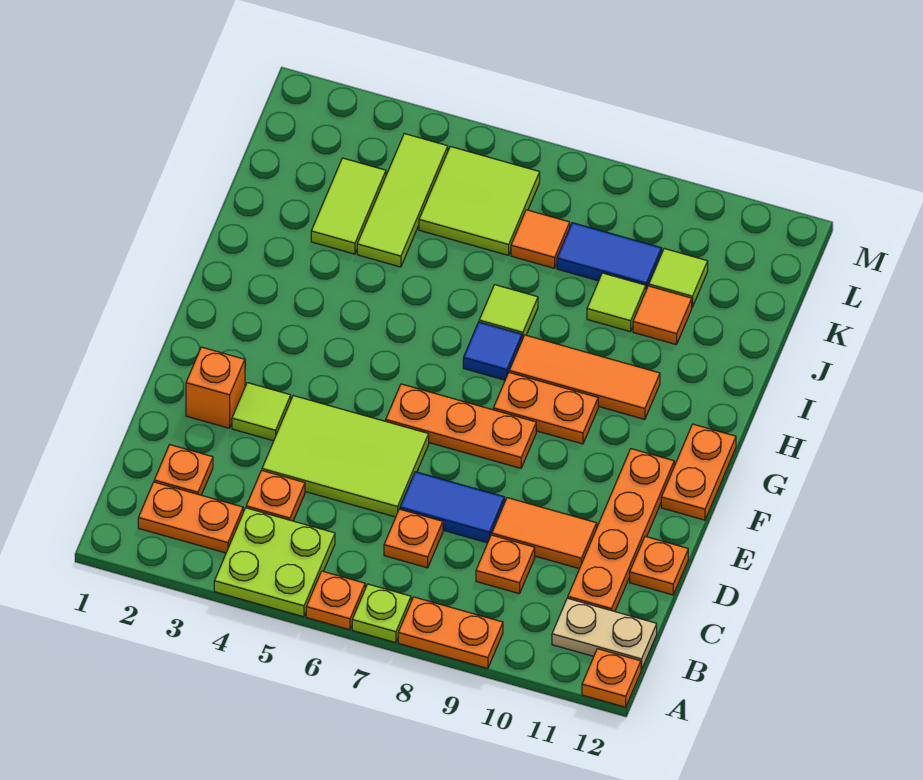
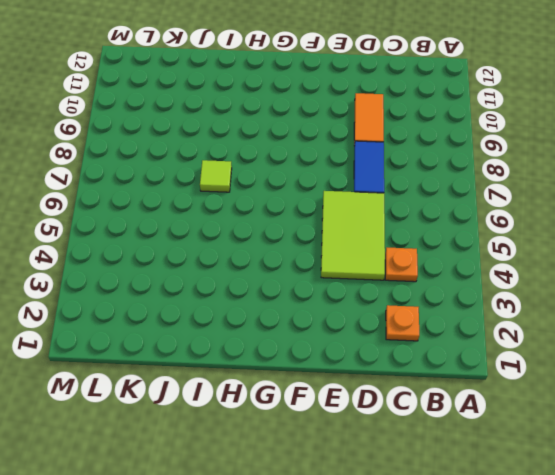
none -> lime plate A4:B5 level 1
none -> orange plate A6 level 1
none -> lime plate A7 level 1
none -> orange plate A8:A9 level 1

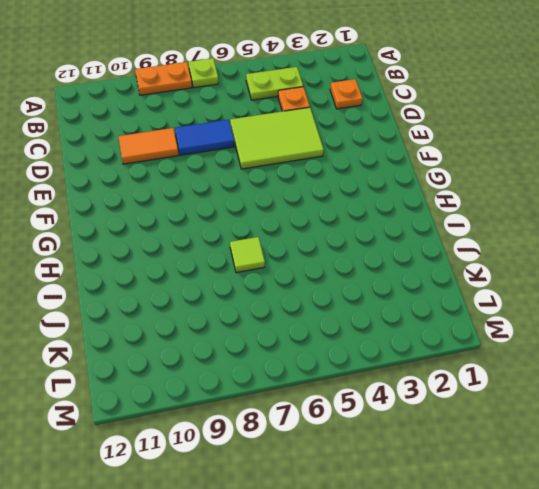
lime plate B4:B5 level 1 -> lime plate A4:B5 level 1
none -> orange plate A6 level 1
none -> orange plate A12 level 1
none -> orange plate B2:B3 level 1
none -> tan plate B11:B12 level 1

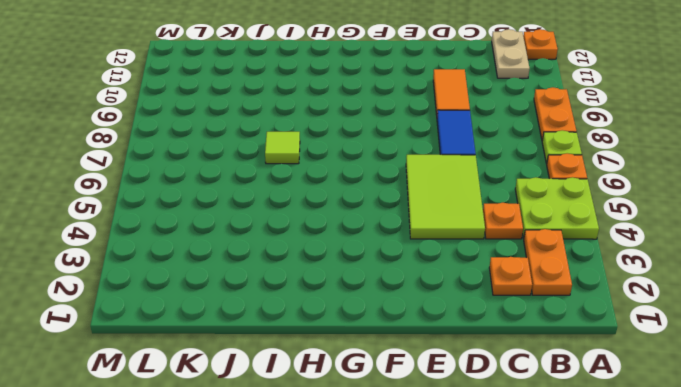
none -> orange plate C7 level 1
none -> orange plate C9 level 1
none -> orange plate C11:F11 level 1
none -> orange plate D12 level 1

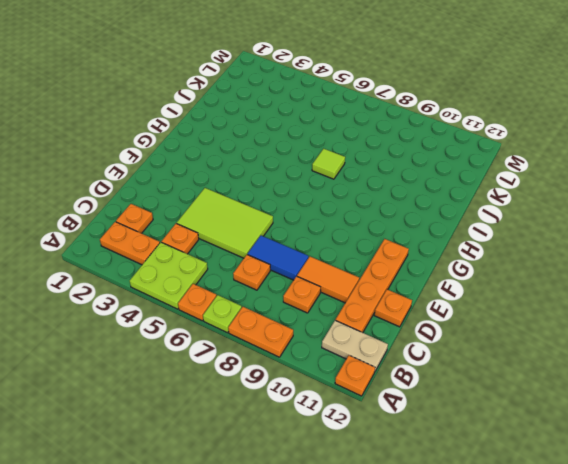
none -> orange brick E2 level 1
none -> lime tile E3 level 1
none -> orange plate F6:F8 level 1
none -> orange plate F12:G12 level 1

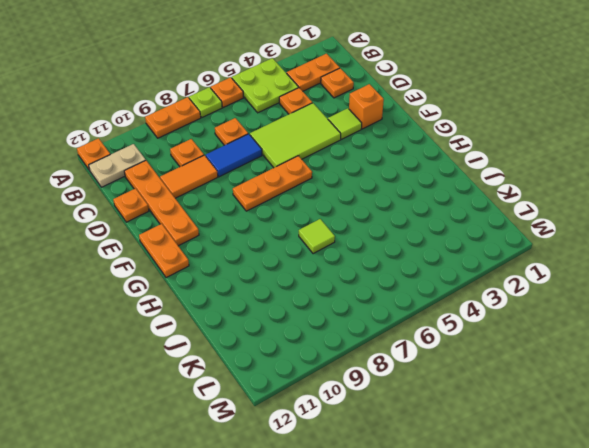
none -> orange plate G8:G9 level 1
none -> blue tile H7 level 1
none -> orange tile H8:H10 level 1
none -> lime tile J3:K3 level 1

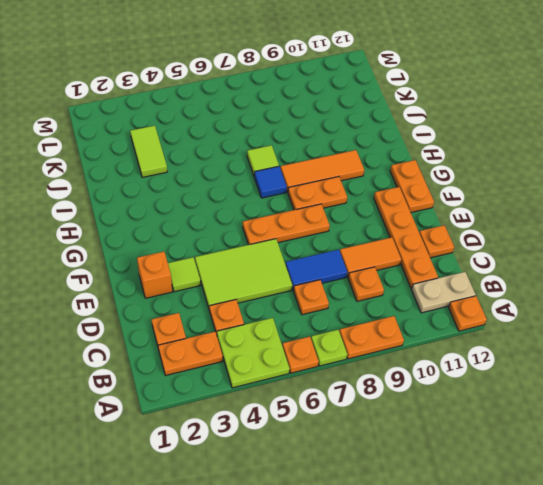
none -> lime tile J4:L4 level 1
none -> lime tile J9 level 1
none -> orange tile J10 level 1
none -> lime tile K5:L6 level 1

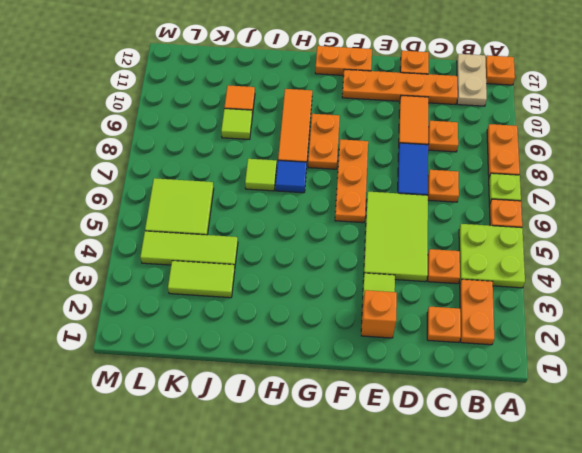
none -> orange tile K7 level 1
none -> blue tile K8:K9 level 1
none -> lime tile K10 level 1

